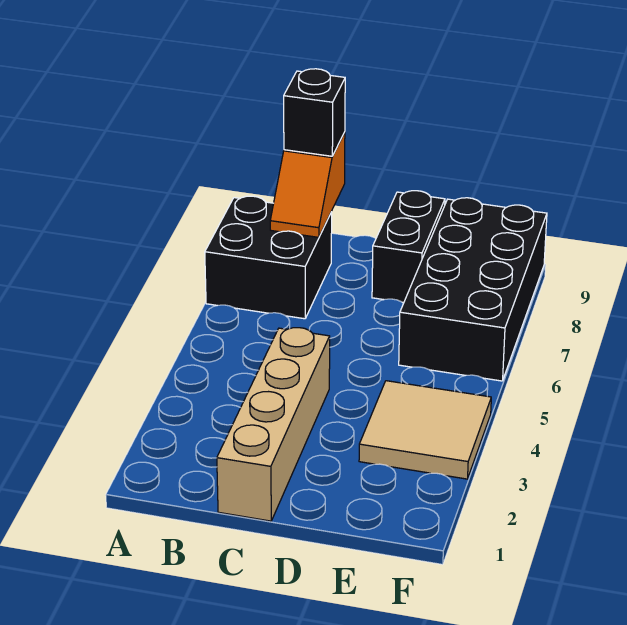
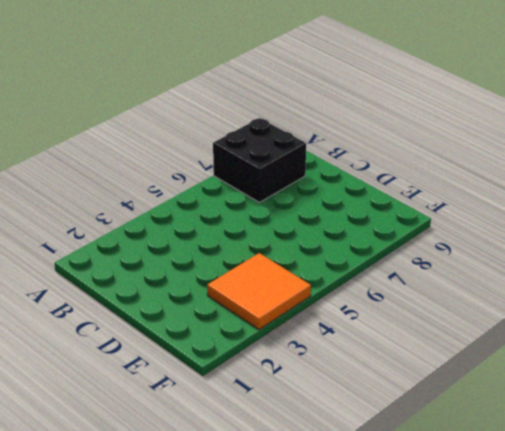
orange tile E3:F4 level 1 -> tan tile E3:F4 level 1
none -> tan brick C1:C4 level 1
none -> black brick D8:D9 level 1

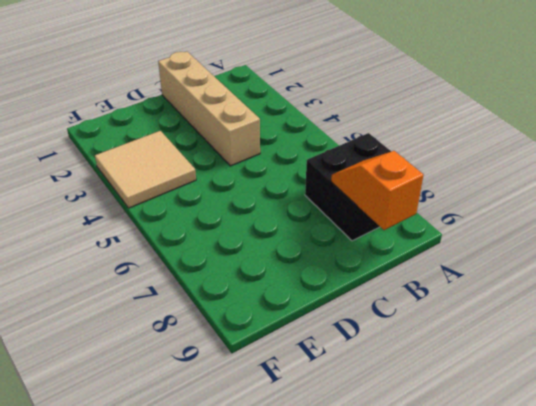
none -> black brick D8:D9 level 1
none -> black brick E6:F9 level 1

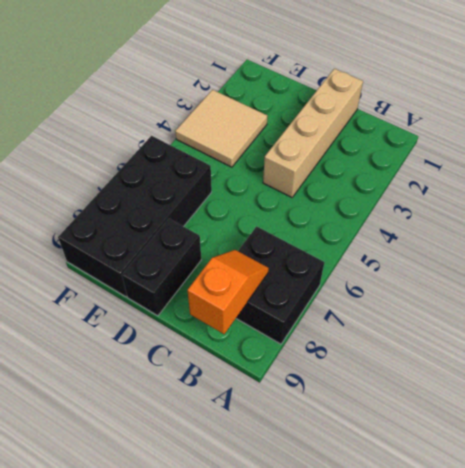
none -> black brick B9 level 3

